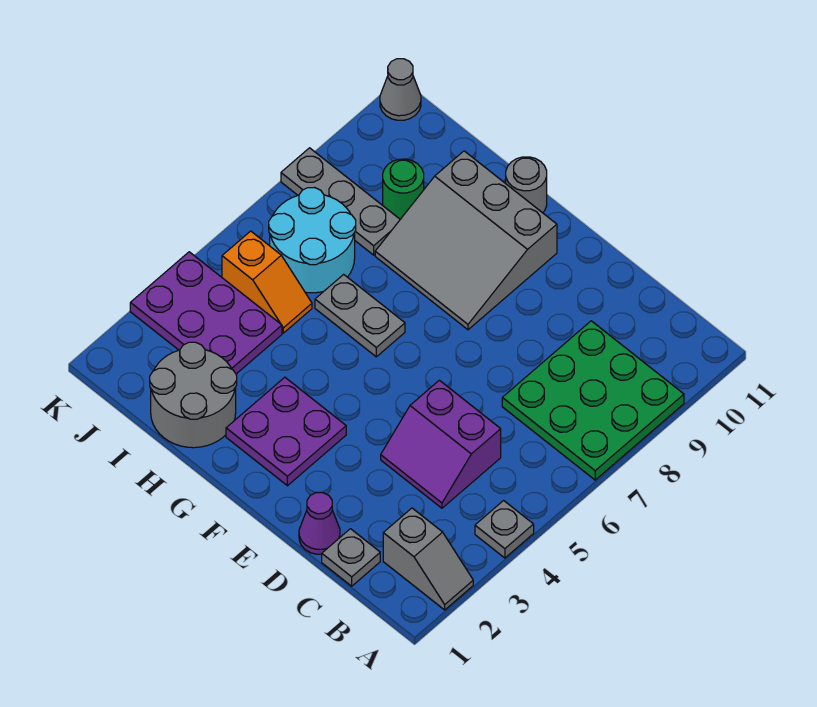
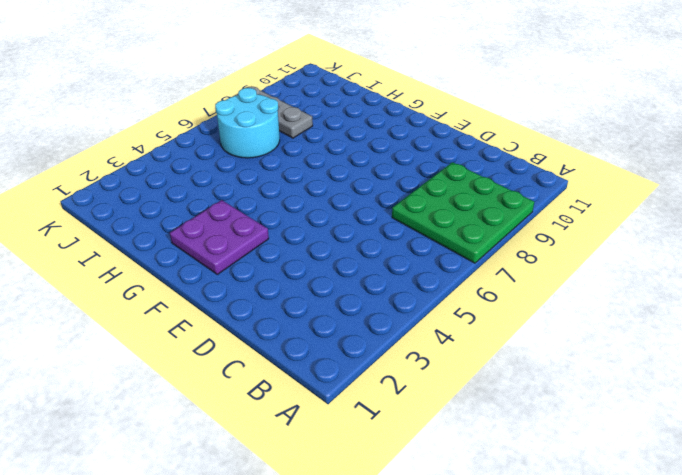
none -> grey slope A2:B2 level 1 top B
none -> grey plate A4 level 1
none -> grey plate C1 level 1

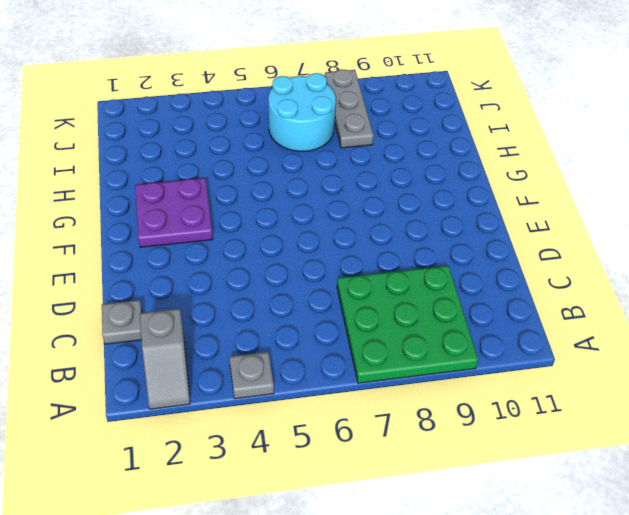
none -> purple slope C4:D5 level 1 top 5
none -> purple cone D1 level 1
none -> grey slope F8:H10 level 1 top 10

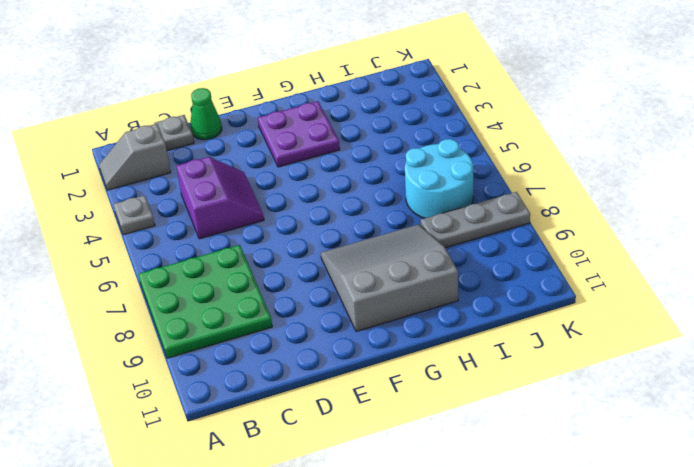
purple slope C4:D5 level 1 top C -> purple slope C4:D5 level 1 top 5
green cone D1 level 1 -> purple cone D1 level 1
none -> grey plate G6:H6 level 1
none -> grey round brick G11 level 1
none -> grey round brick H1:I2 level 1

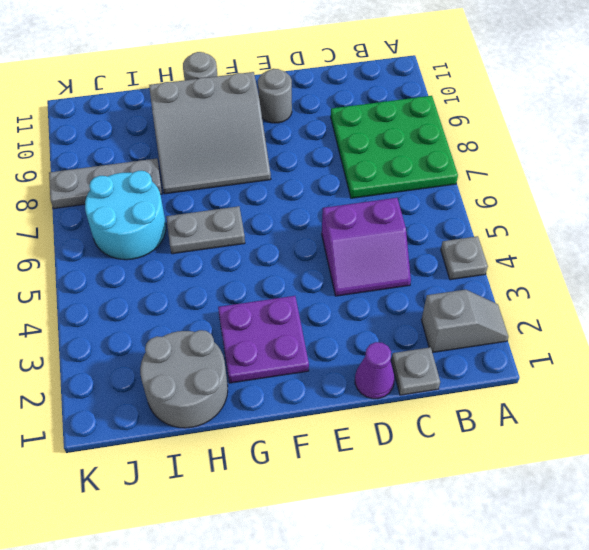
grey round brick E10 level 1 -> none
none -> purple plate I3:K4 level 1
none -> orange slope I5:J5 level 1 top J
none -> green round brick I9 level 1

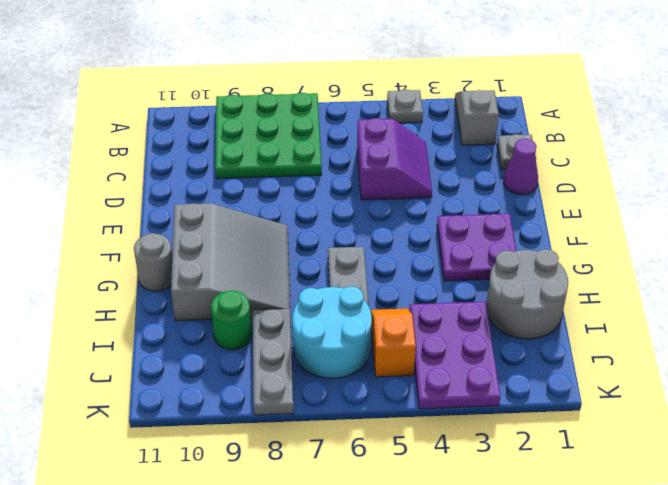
none -> grey cone K11 level 1

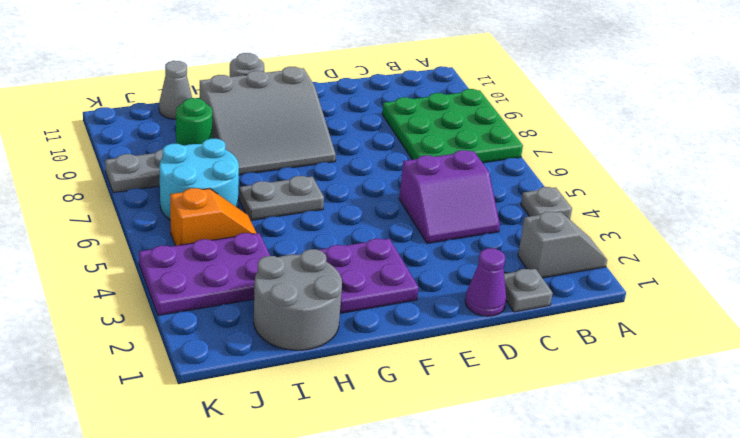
grey cone I11 level 1 -> grey cone K11 level 1

